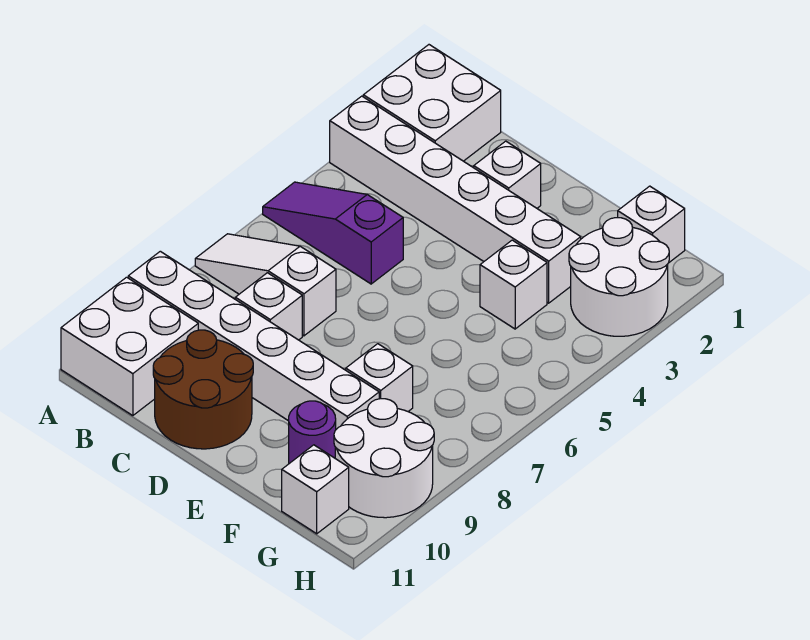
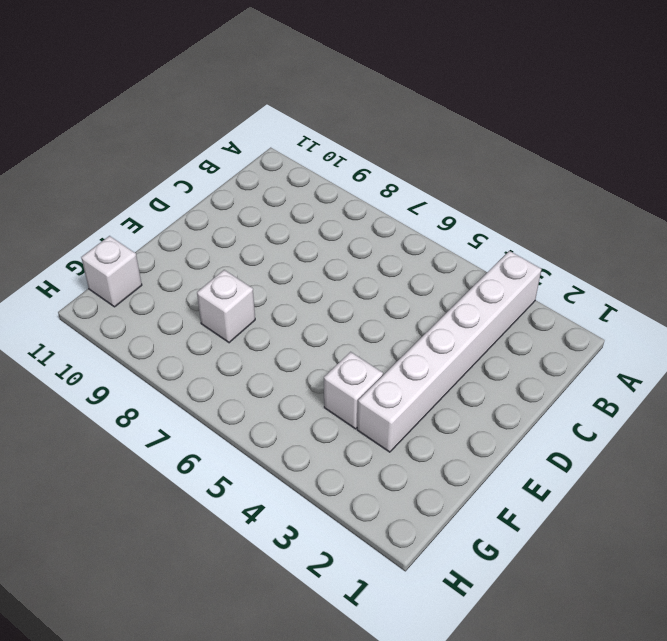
none -> white brick A1:B2 level 1
none -> purple slope A5:C5 level 1 top C
none -> white slope A7:C7 level 1 top C

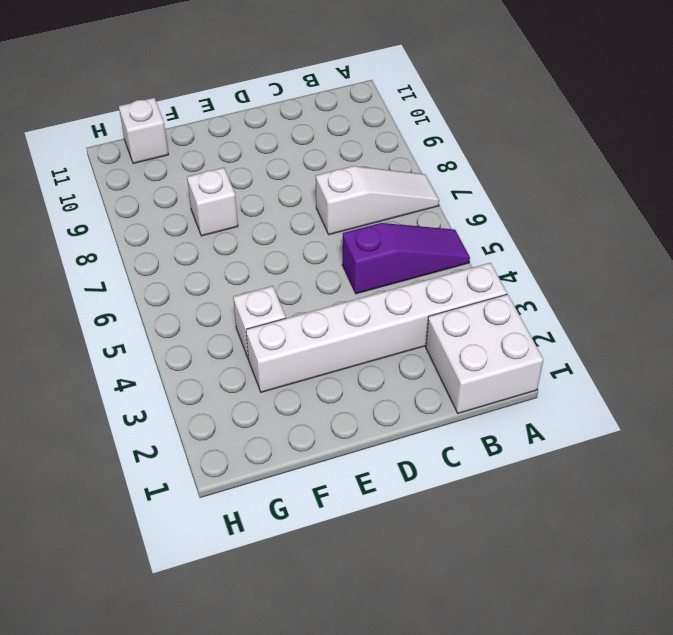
none -> white brick A9:F9 level 1
none -> white brick A10:B11 level 1
none -> white brick C8 level 1

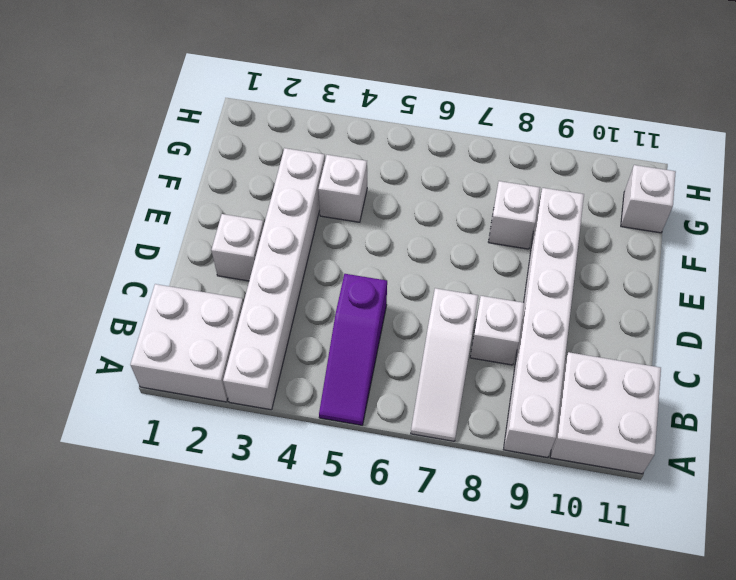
none -> brown round brick C10:D11 level 1
none -> purple round brick F10 level 1
none -> white brick G1 level 1

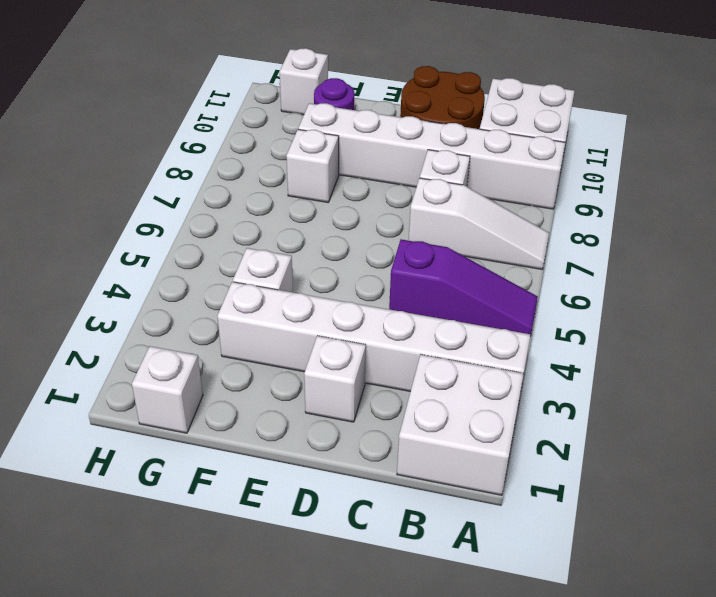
none -> white round brick G2:H3 level 1
none -> white round brick G9:H10 level 1

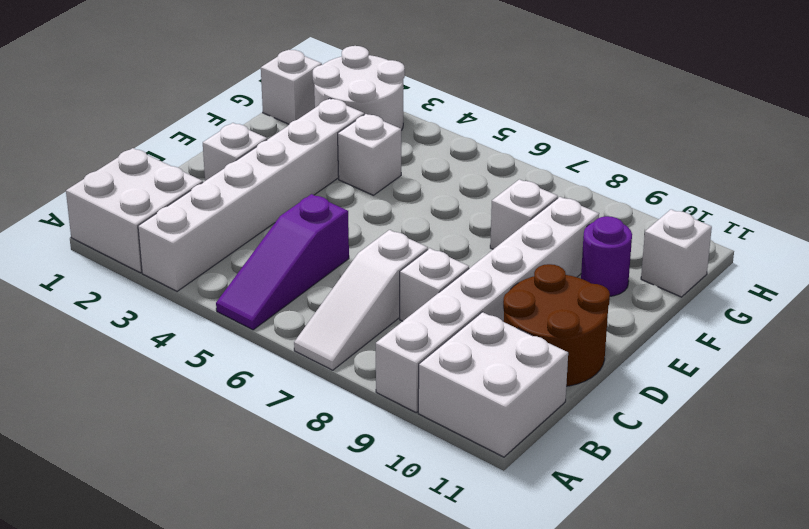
none -> white round brick G9:H10 level 1

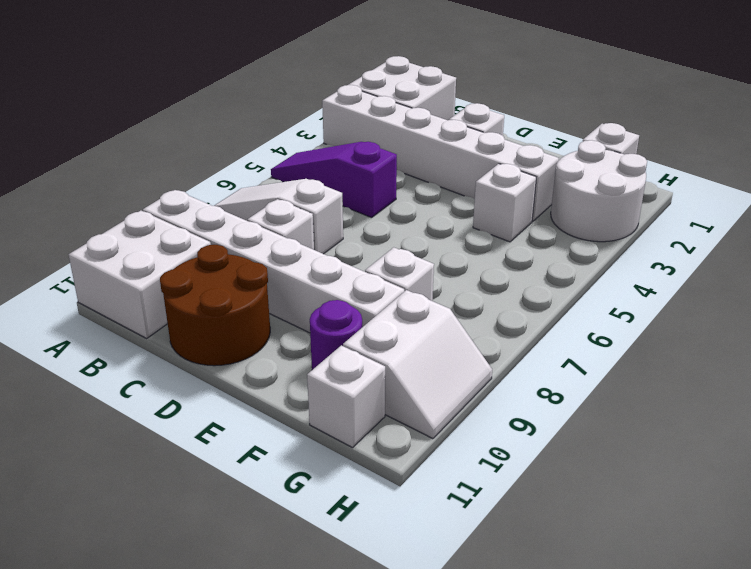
white slope G9:H10 level 1 top G -> white round brick G9:H10 level 1

